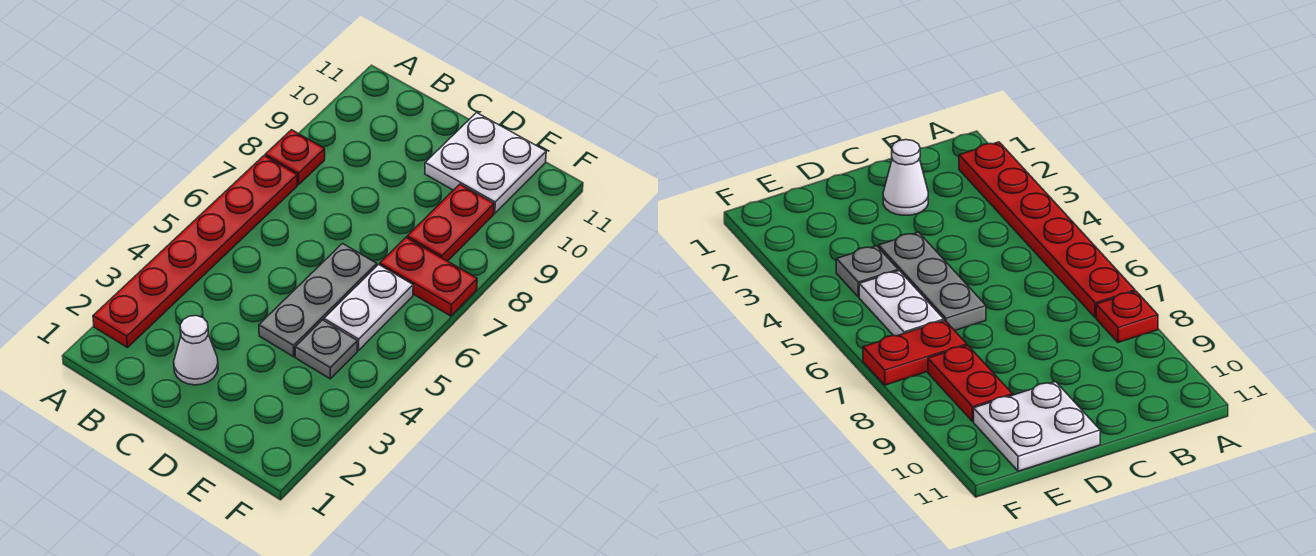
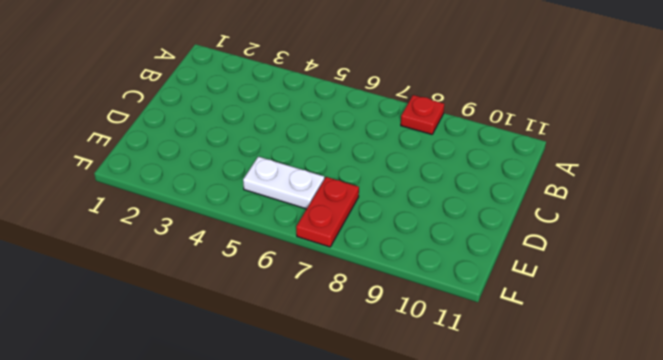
none -> red plate A2:A7 level 1
none -> white cone C2 level 1

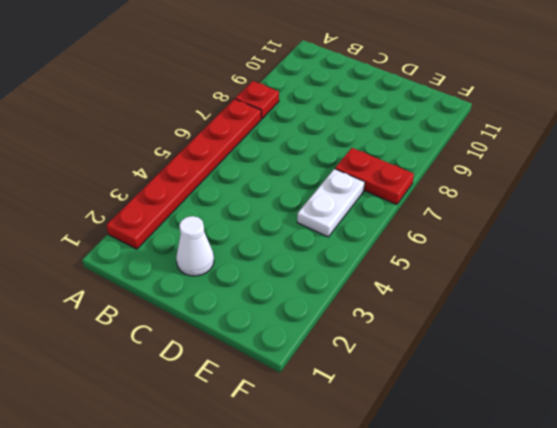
none -> grey plate D4:D6 level 1
none -> white plate D10:E11 level 1

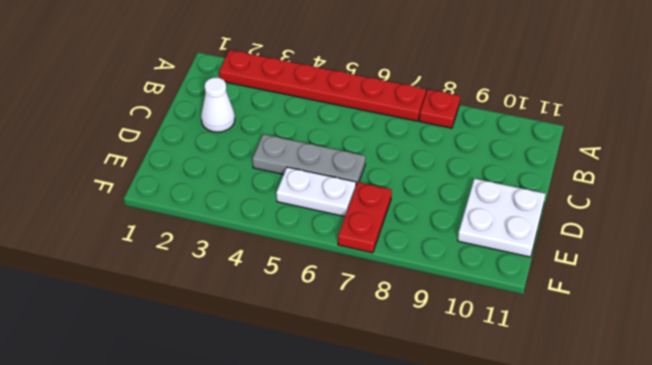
none -> grey plate E4 level 1
none -> red plate E8:E9 level 1

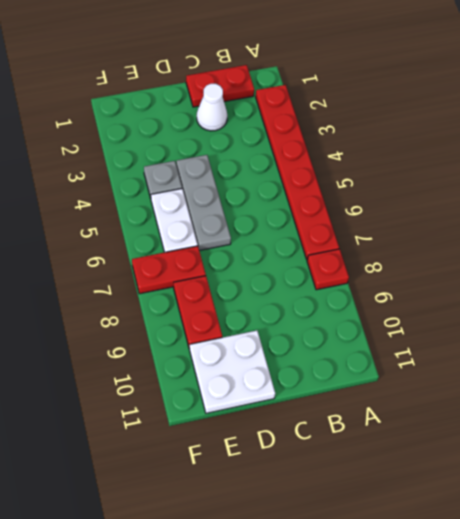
red plate B1:C1 level 1 -> none

